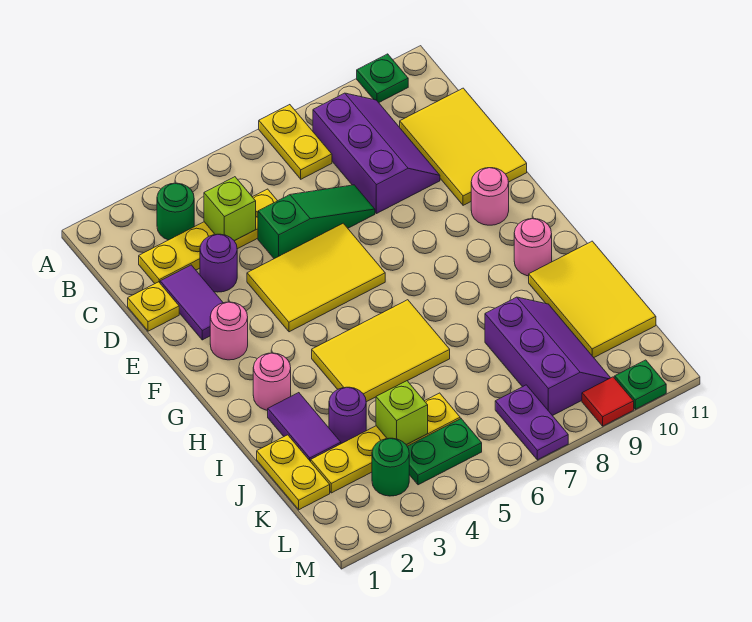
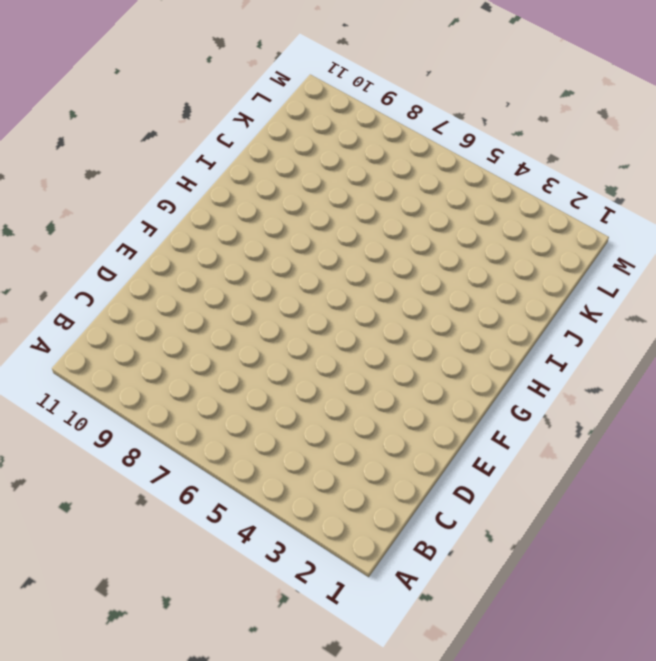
none -> yellow plate A7:B7 level 1
none -> green plate A10 level 1
none -> green round brick B3 level 1

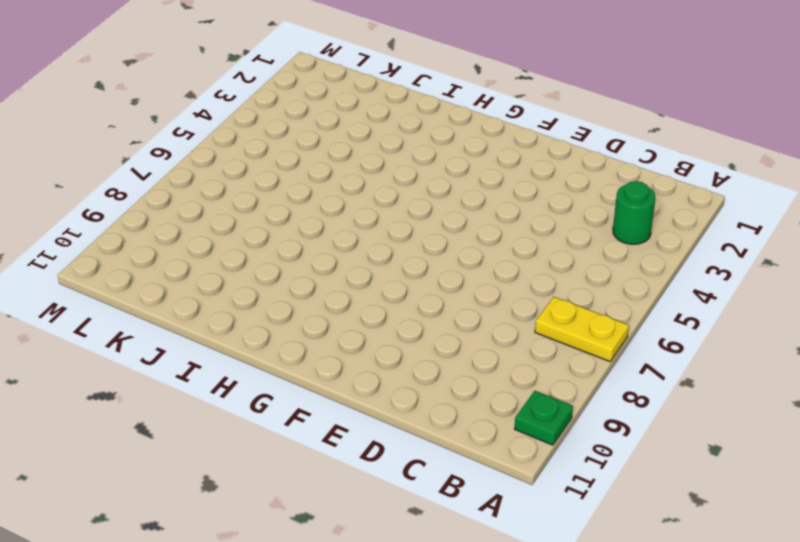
none -> purple slope B8:D9 level 1 top 8
none -> yellow plate C2:C5 level 1
none -> yellow tile C10:E11 level 1

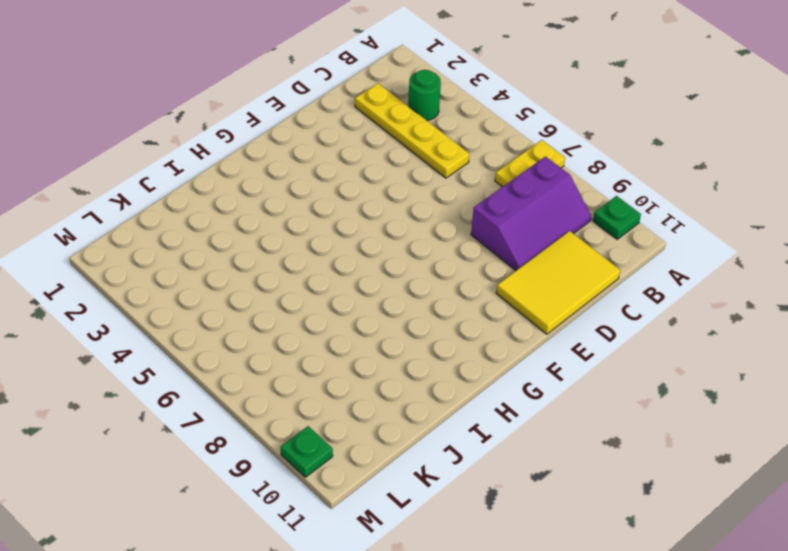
none -> yellow plate D1 level 1
none -> purple tile D2:E2 level 1
none -> purple round brick D3 level 1

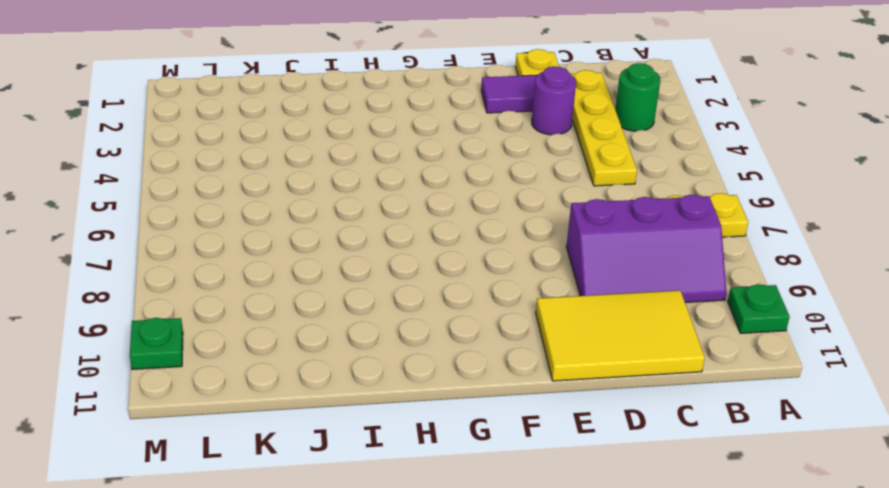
none -> green slope D5:D7 level 1 top 5
none -> yellow tile E4:F6 level 1
none -> pink round brick F2 level 1

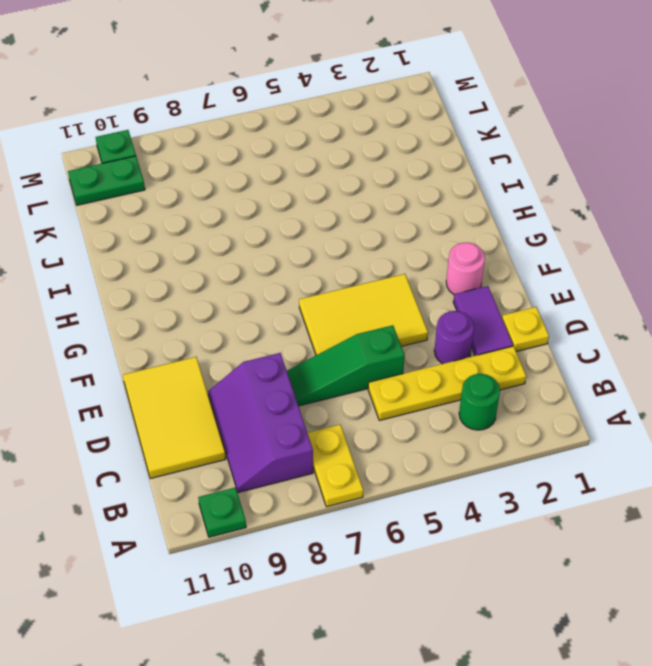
green plate L10:L11 level 1 -> green plate L4:L5 level 1
none -> pink round brick F10 level 1
none -> pink round brick H2 level 1
none -> yellow tile H4:I6 level 1

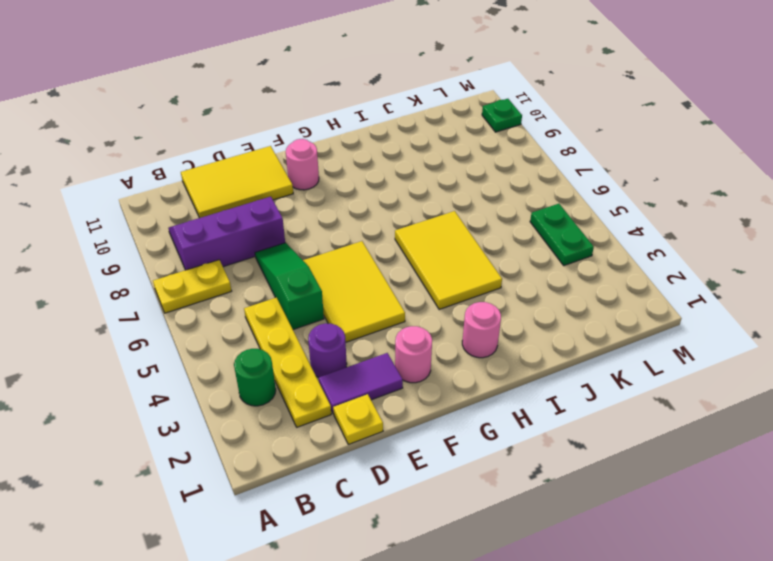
none -> green plate A10 level 1
none -> pink round brick H10 level 1
none -> purple tile I2:J2 level 1

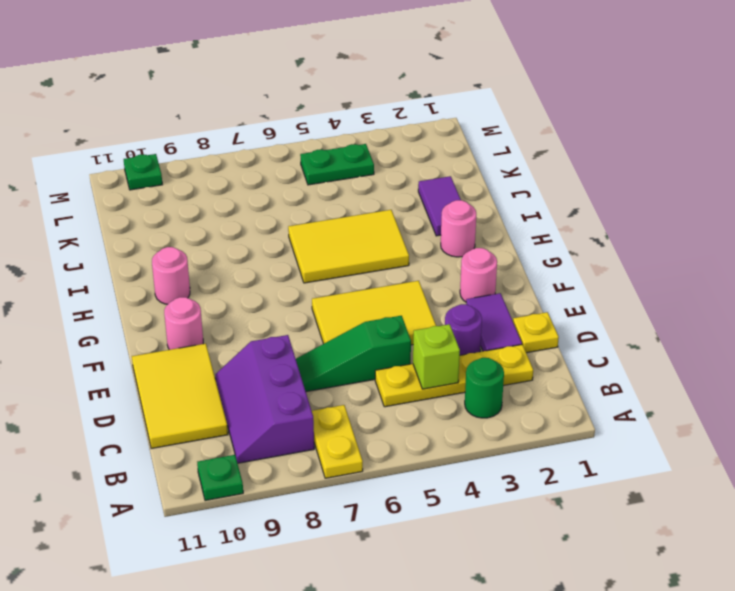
none -> yellow tile I10:K11 level 1
none -> yellow plate J1:K1 level 1
none -> purple round brick J3 level 1

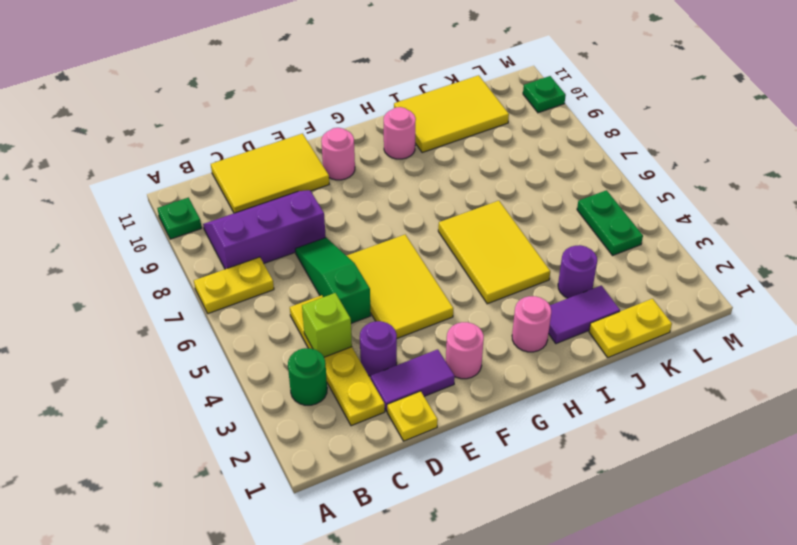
none -> purple slope J8:L9 level 1 top 8
none -> yellow plate K2:K5 level 1
none -> green round brick L3 level 1

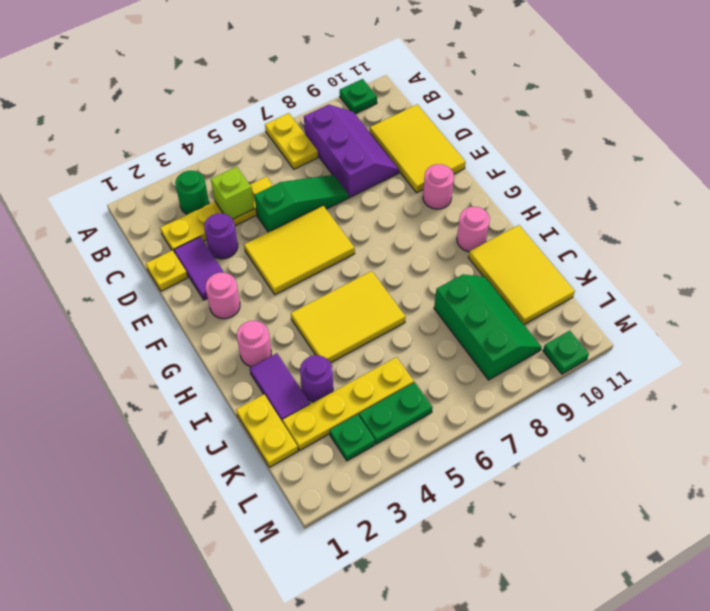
green slope J8:L9 level 1 top 8 -> purple slope J8:L9 level 1 top 8
green plate L3 level 1 -> green round brick L3 level 1
none -> purple plate L7:M7 level 1
none -> red tile M9 level 1
none -> lime brick K4 level 2

